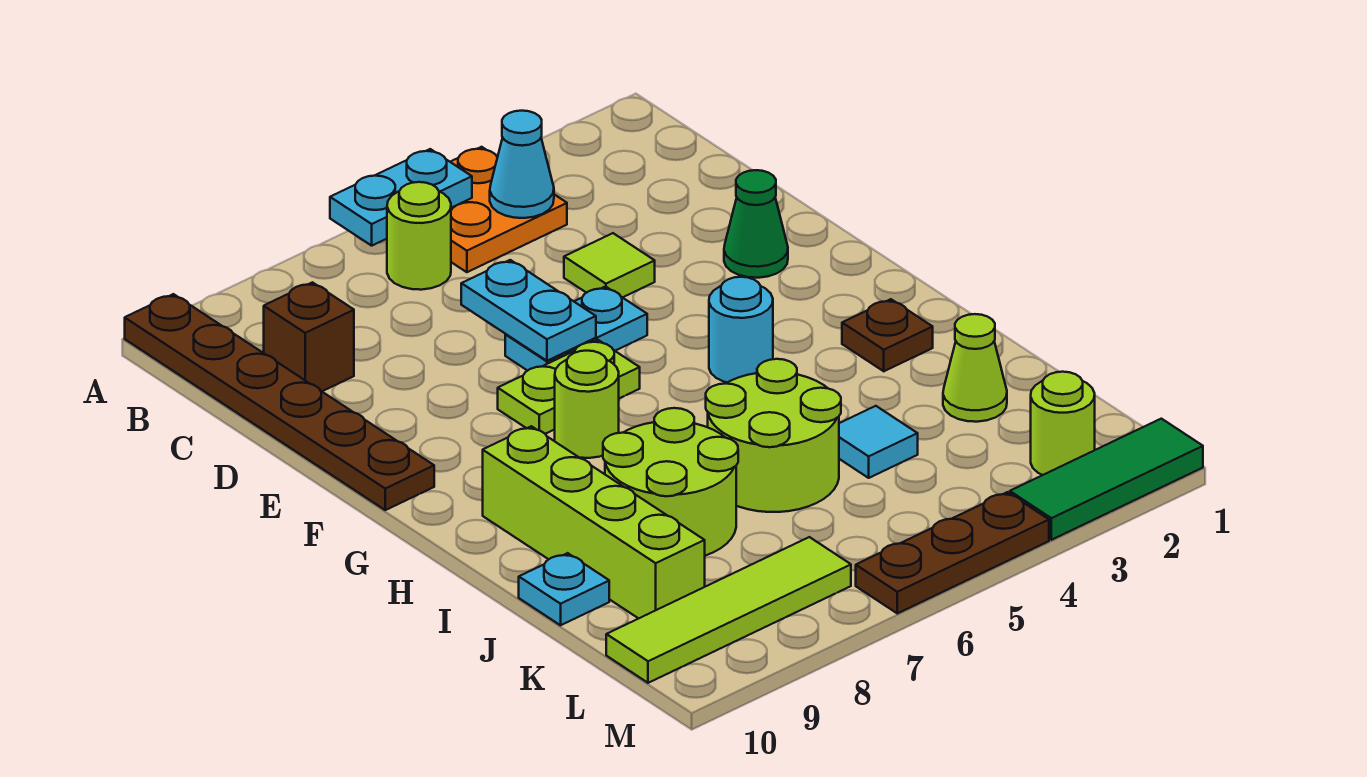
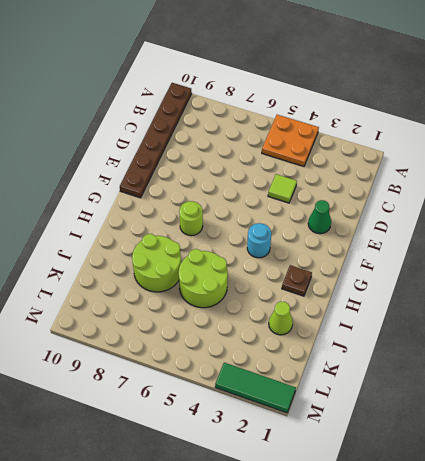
none -> lime round brick B6 level 1
none -> brown brick C9 level 1
none -> cyan plate E5:E6 level 1

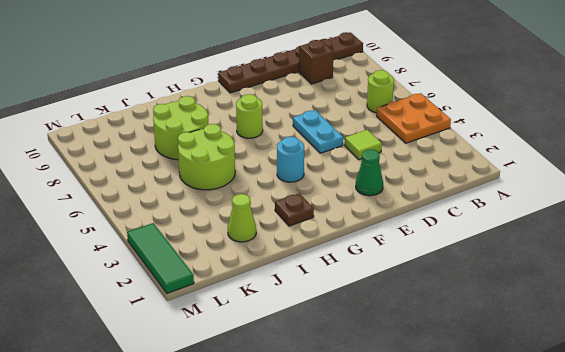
none -> lime plate F6:F7 level 1
none -> lime brick H9:K9 level 1
none -> cyan tile J4 level 1

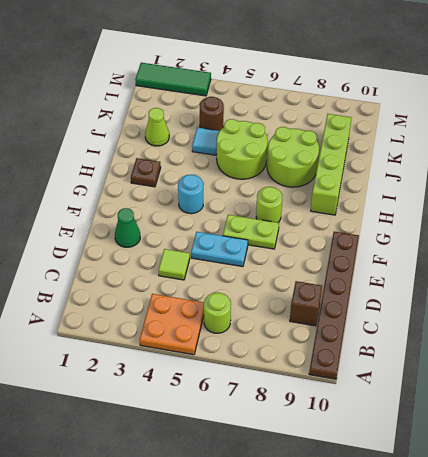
brown round brick K4 level 1 -> none
none -> cyan plate J10 level 1
none -> lime round brick L2 level 1
none -> lime tile L7:L10 level 1

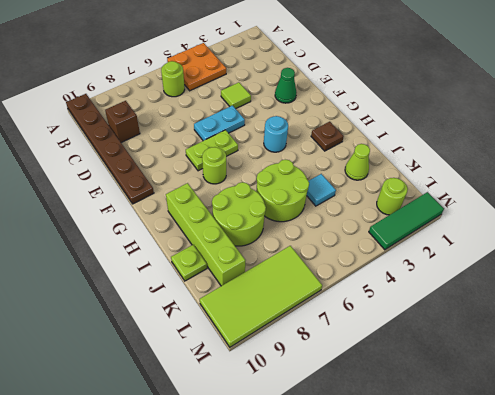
lime plate J10 level 1 -> cyan plate J10 level 1
lime tile L7:M10 level 1 -> lime tile L7:L10 level 1
none -> brown plate M4:M6 level 1
none -> cyan plate A5:A6 level 2
none -> cyan cone B4 level 2

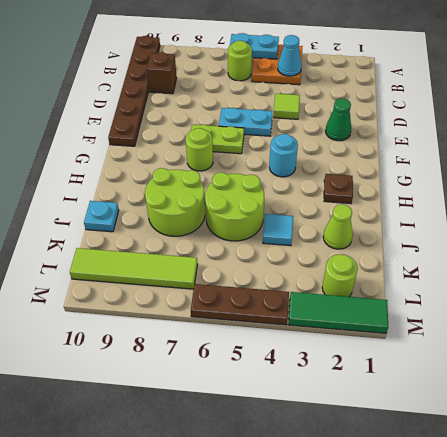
none -> lime brick H9:K9 level 1
none -> cyan plate D6:E6 level 2

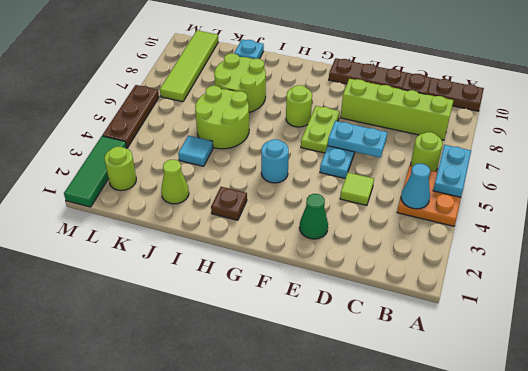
lime brick B8:E8 level 1 -> lime brick H9:K9 level 1

